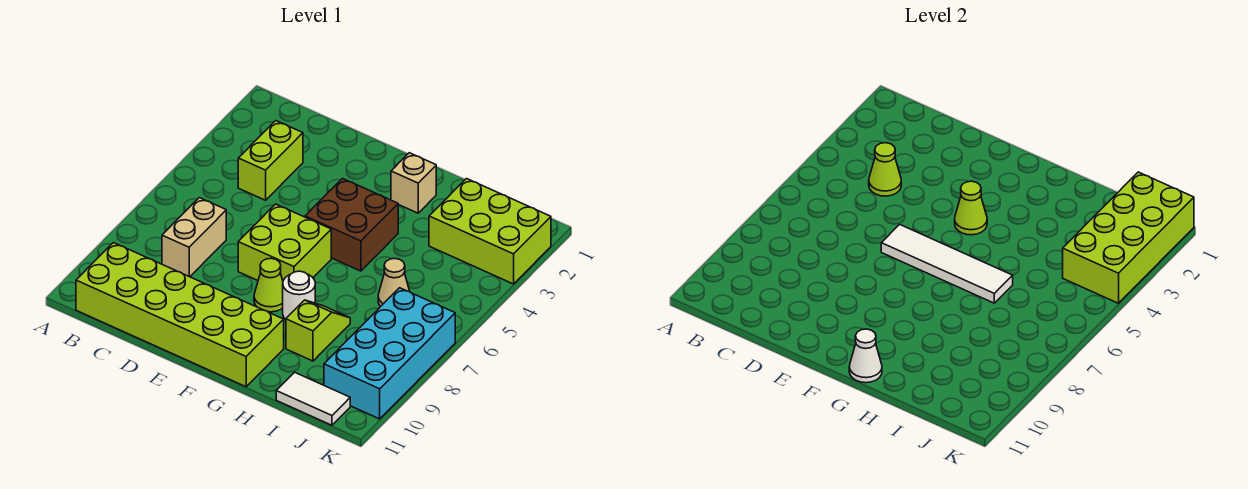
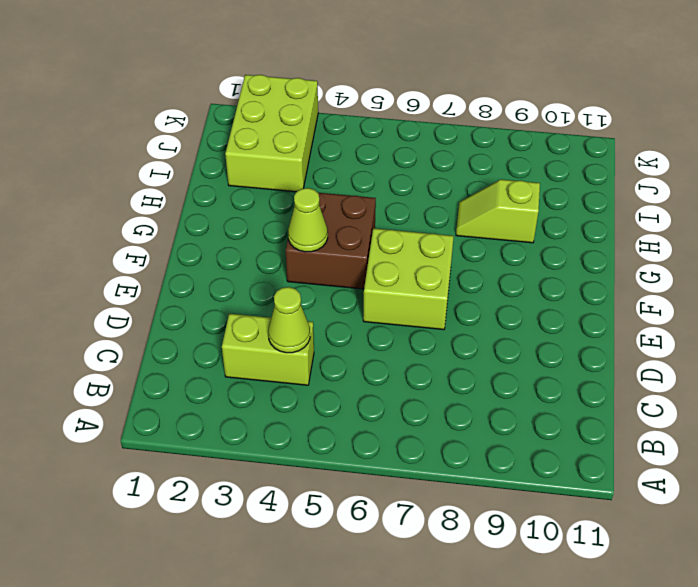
none -> lime brick B10:G11 level 1
none -> tan brick C7:C8 level 1
none -> lime cone F8 level 1

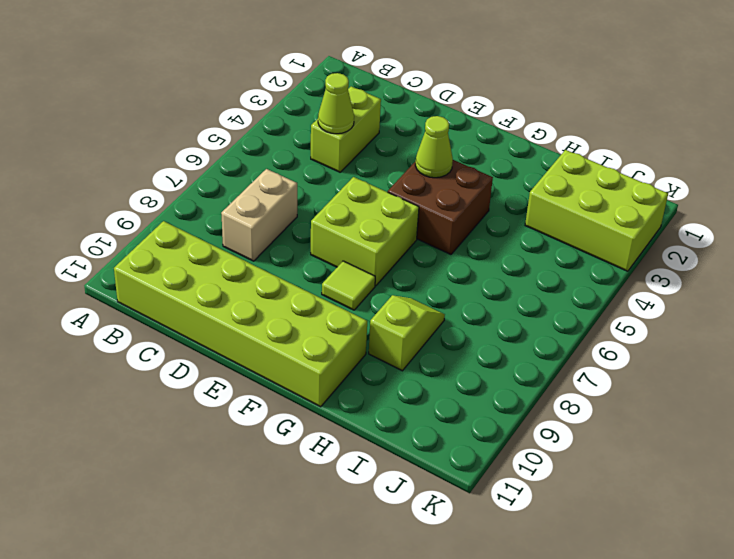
lime tile F8 level 1 -> lime cone F8 level 1
none -> tan brick G2 level 1
none -> white round brick G8 level 1
none -> tan cone I6 level 1

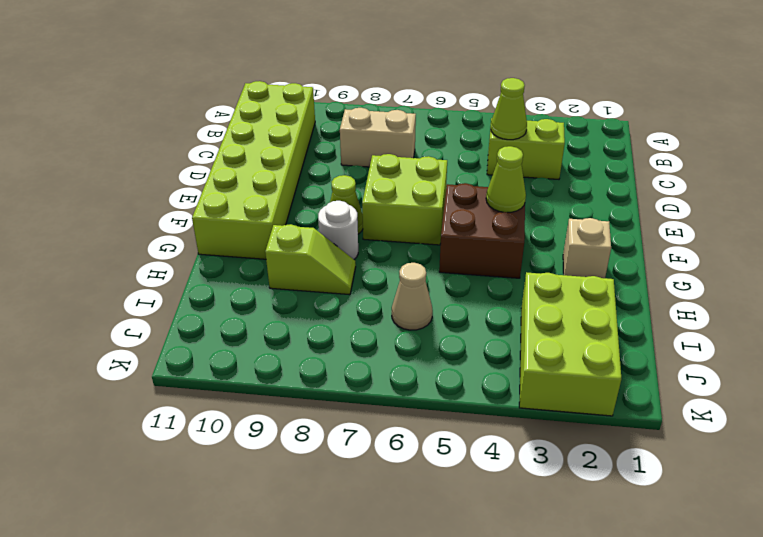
none -> white tile I11:J11 level 1
none -> cyan brick J7:K10 level 1
none -> white tile E6:H6 level 2

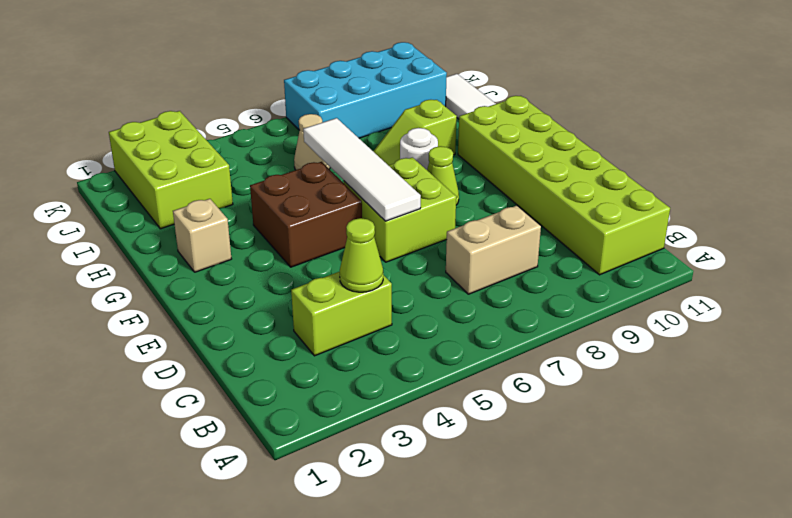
none -> lime cone F4 level 2
none -> white cone G11 level 2
none -> lime brick J1:K4 level 2

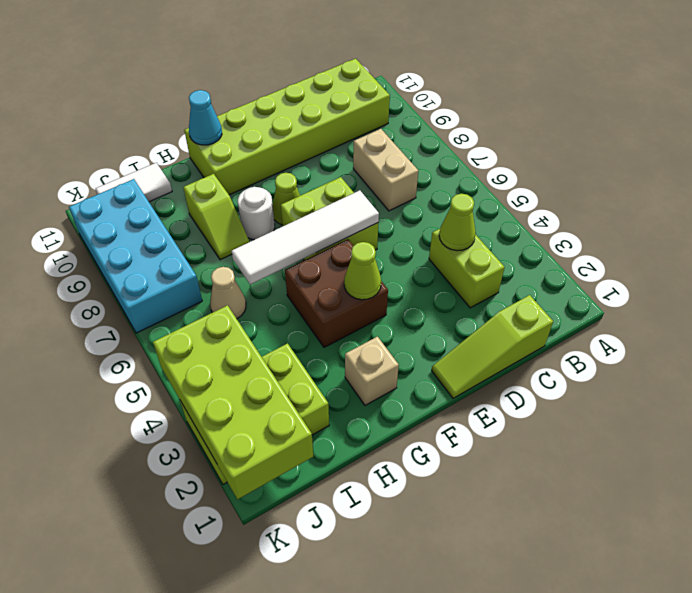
lime slope C1:E1 level 1 top C -> none
cyan cone G11 level 2 -> white cone G11 level 2

